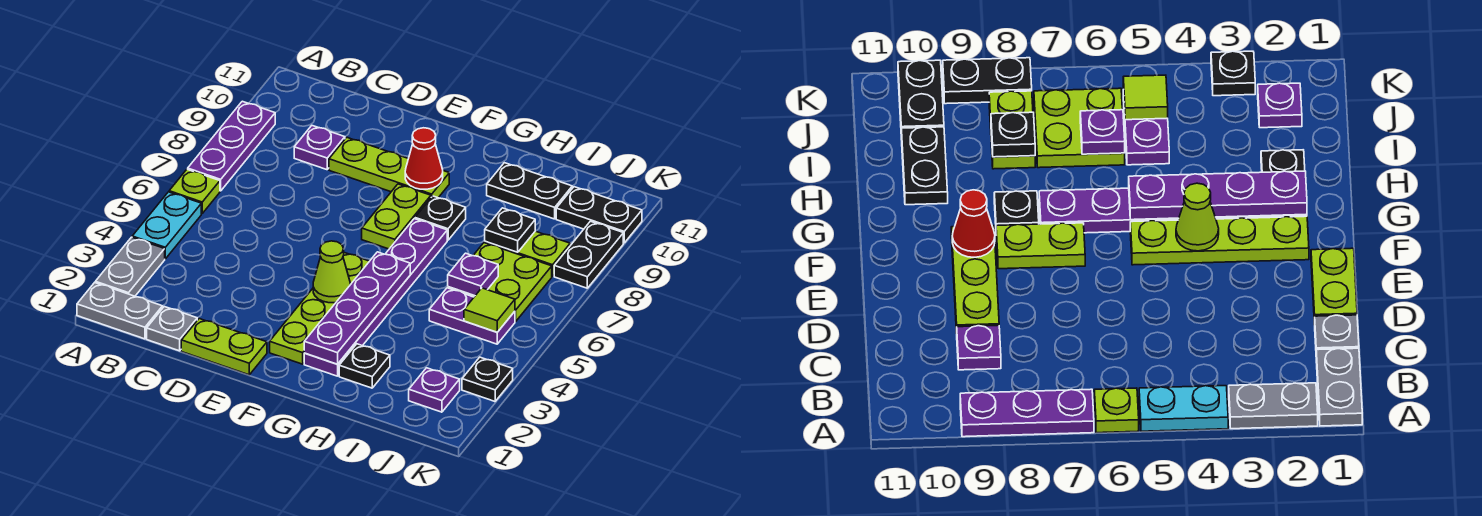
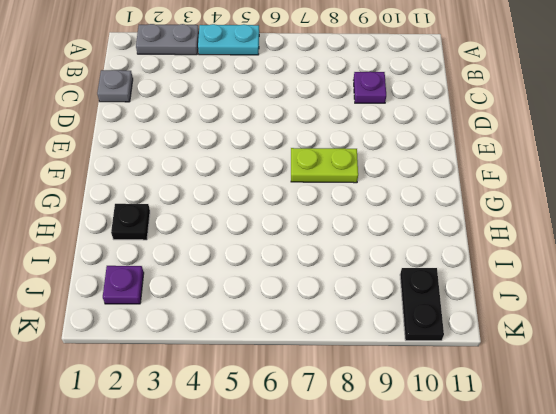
none -> grey plate A1:B1 level 1
none -> lime plate A6 level 1
none -> purple plate A7:A9 level 1

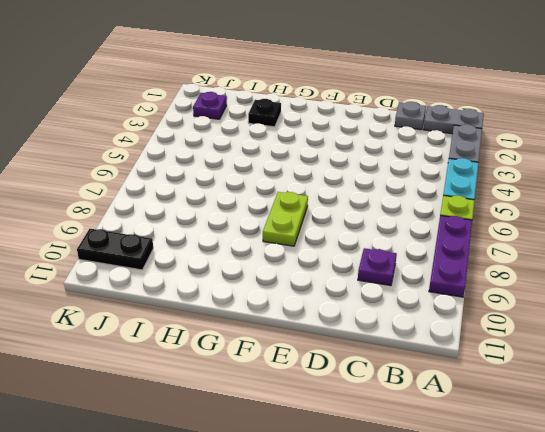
none -> lime plate D1:E1 level 1
none -> lime plate D9:F9 level 1
none -> lime plate F2:F5 level 1

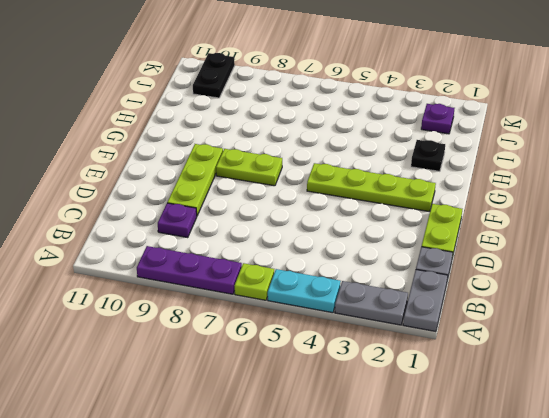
none -> purple plate G2:G7 level 1
none -> black plate G8 level 1
none -> black plate H10:I10 level 1

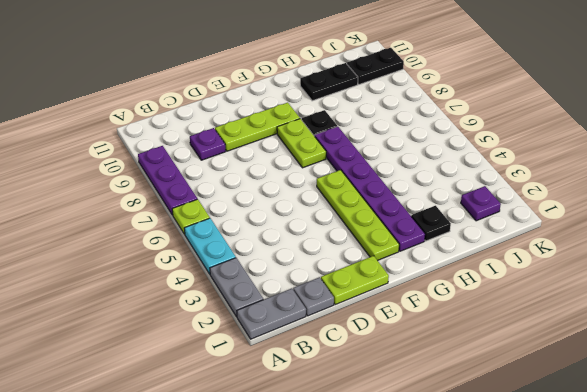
none -> purple plate I5:J5 level 1
none -> lime plate I6:J7 level 1
none -> lime plate I8:J8 level 1

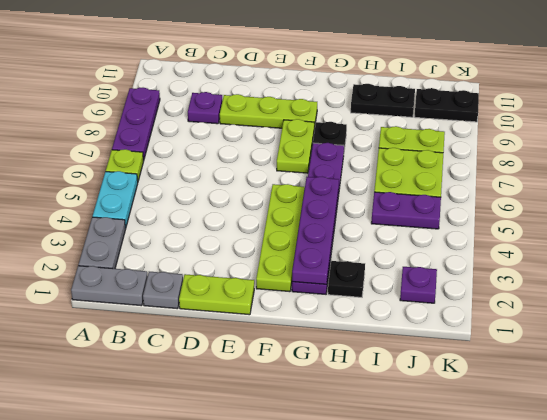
none -> black plate K3 level 1
none -> black plate K8:K9 level 1
none -> lime cone F4 level 2

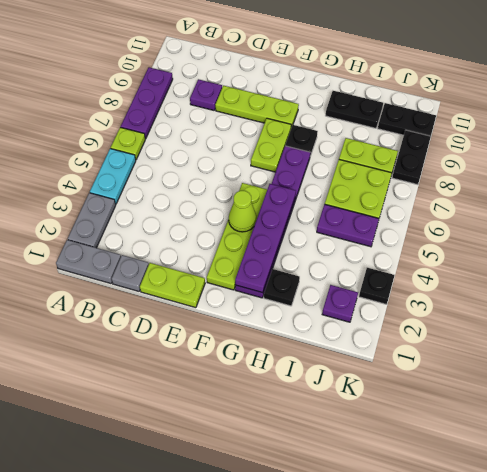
none -> red cone F9 level 2
none -> purple plate I6 level 2
none -> black plate I8 level 2

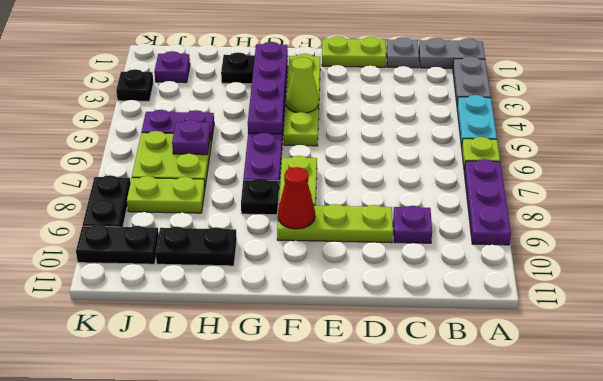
none -> black plate I8 level 2
none -> lime tile J5 level 2

